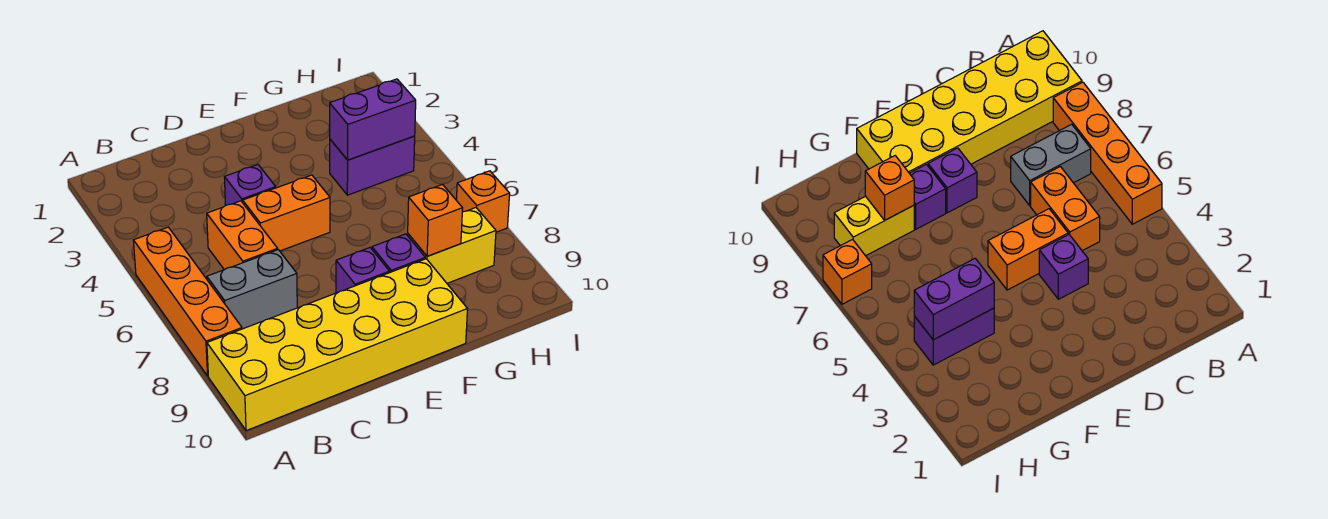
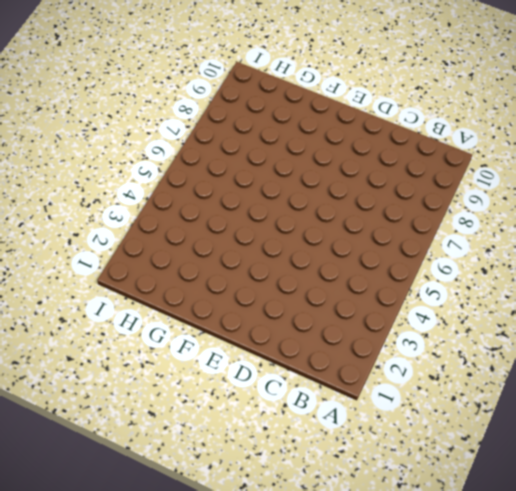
none -> orange brick A5:A8 level 1
none -> yellow brick A9:F10 level 1
none -> grey brick B7:C7 level 1

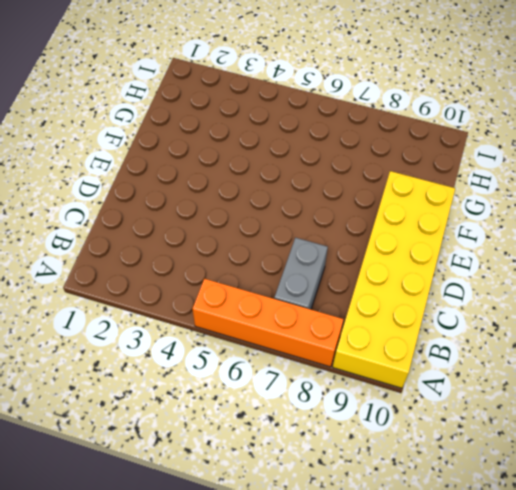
none -> orange brick C5:C6 level 1
none -> purple brick D4 level 1
none -> orange brick D5:E5 level 1

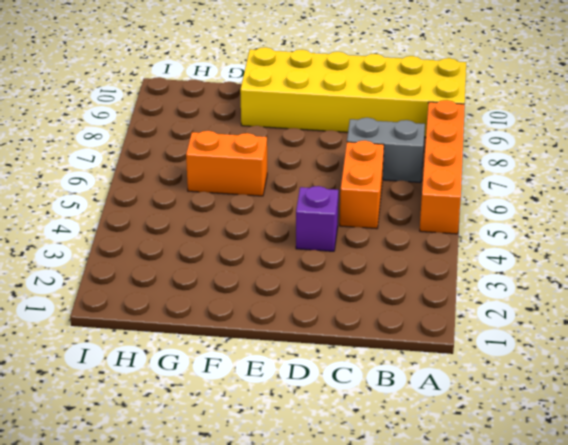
orange brick F6:G6 level 1 -> orange brick D5:E5 level 1
none -> purple brick E8 level 1
none -> purple brick F8 level 1
none -> purple brick G4:H4 level 1

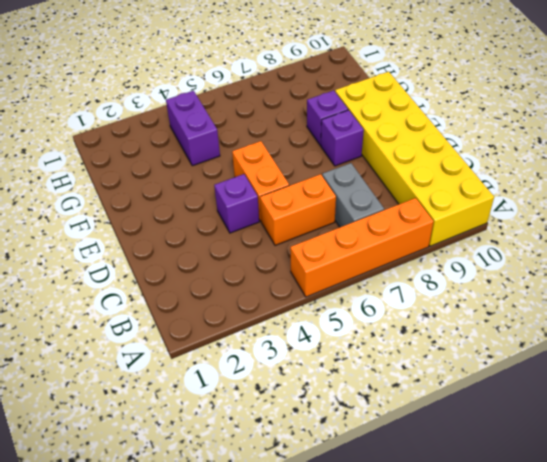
none -> yellow brick G8:H8 level 1
none -> orange brick I7 level 1
none -> purple brick G4:H4 level 2

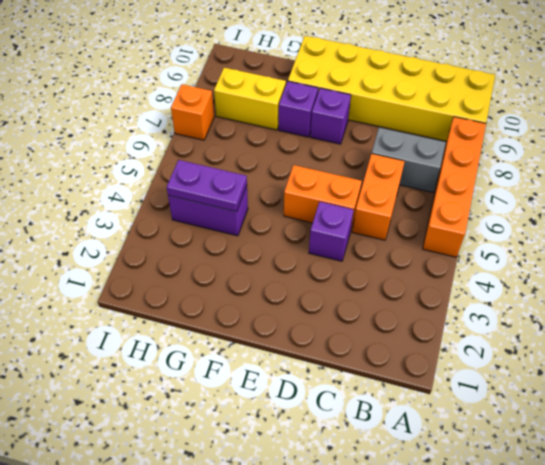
purple plate G4:H4 level 2 -> purple brick G4:H4 level 2
none -> orange brick G8 level 2

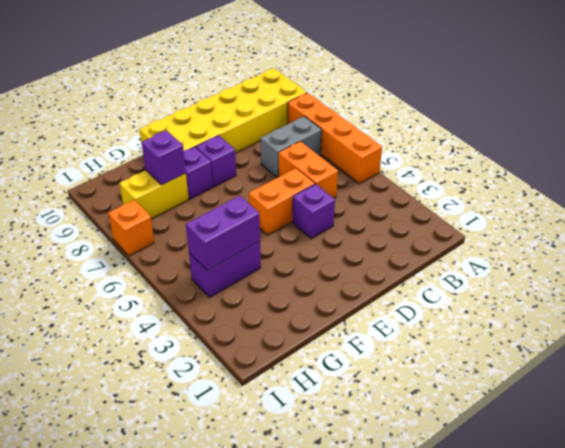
purple brick G8 level 2 -> orange brick G8 level 2

